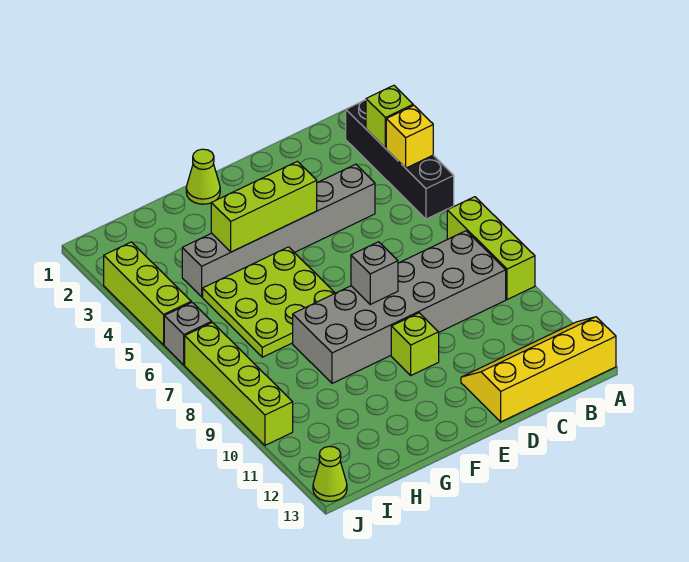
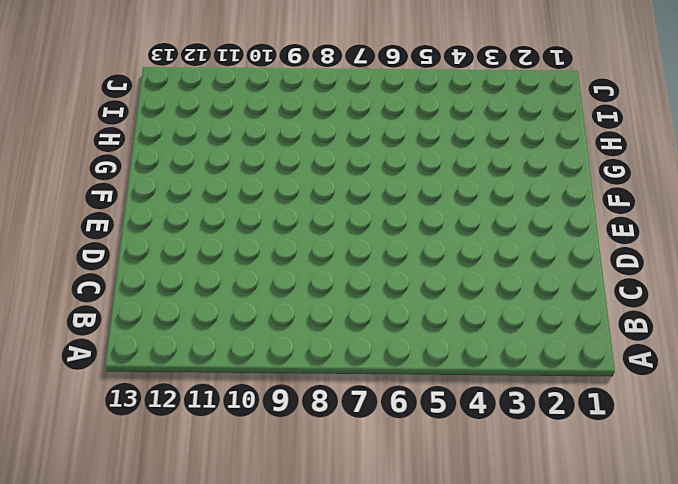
none -> black brick A2:A5 level 1
none -> lime brick A7:A9 level 1
none -> yellow slope A12:D13 level 1 top 13

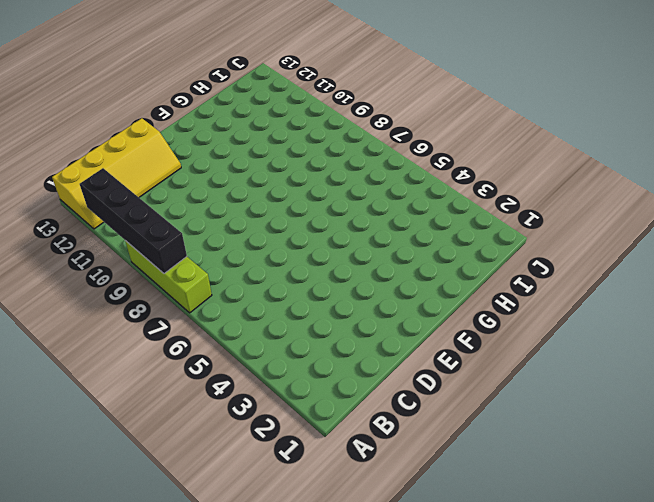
black brick A8:A11 level 2 -> black brick A2:A5 level 1
none -> grey brick B8:G9 level 1
none -> grey brick C4:H4 level 1
none -> lime brick E10 level 1

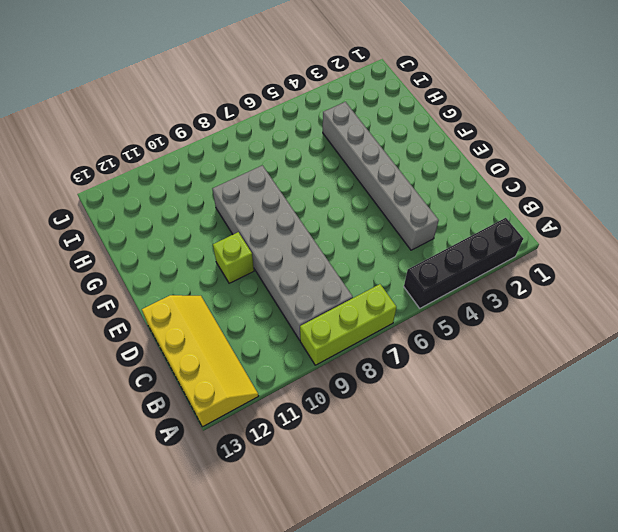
none -> lime cone F1 level 1
none -> lime plate F5:H7 level 1
none -> lime brick J3:J5 level 1

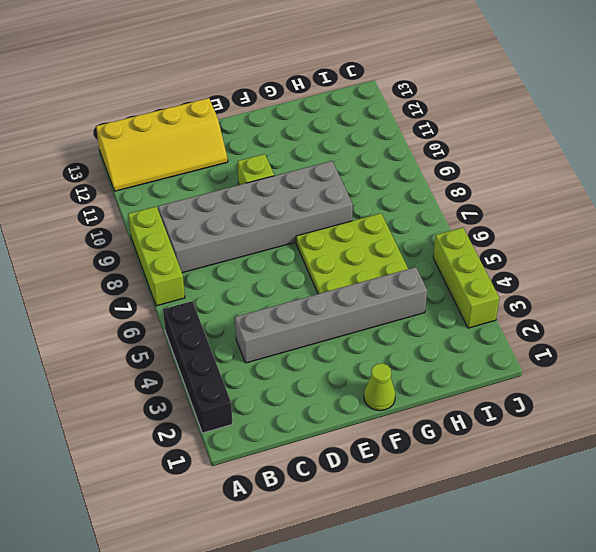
none -> grey brick J6 level 1
none -> lime brick J7:J10 level 1
none -> lime cone J13 level 1

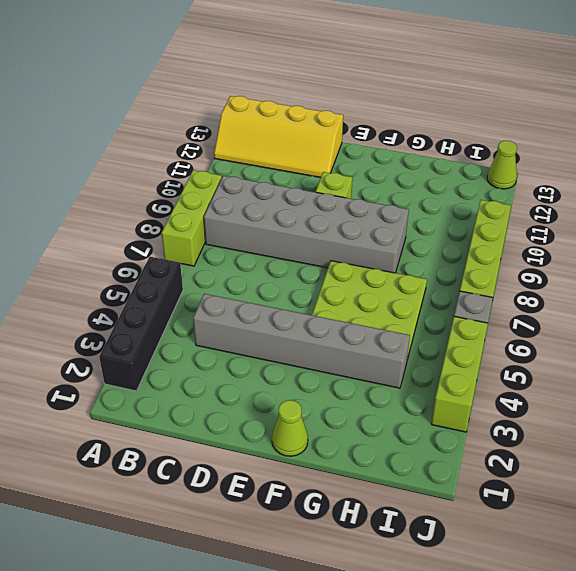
none -> lime brick A3 level 2
none -> yellow brick A4 level 2
none -> lime brick E4:G4 level 2

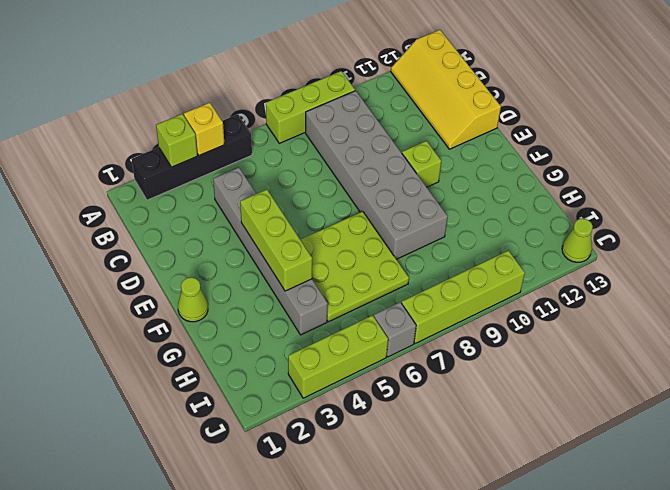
none -> grey brick E8 level 2

